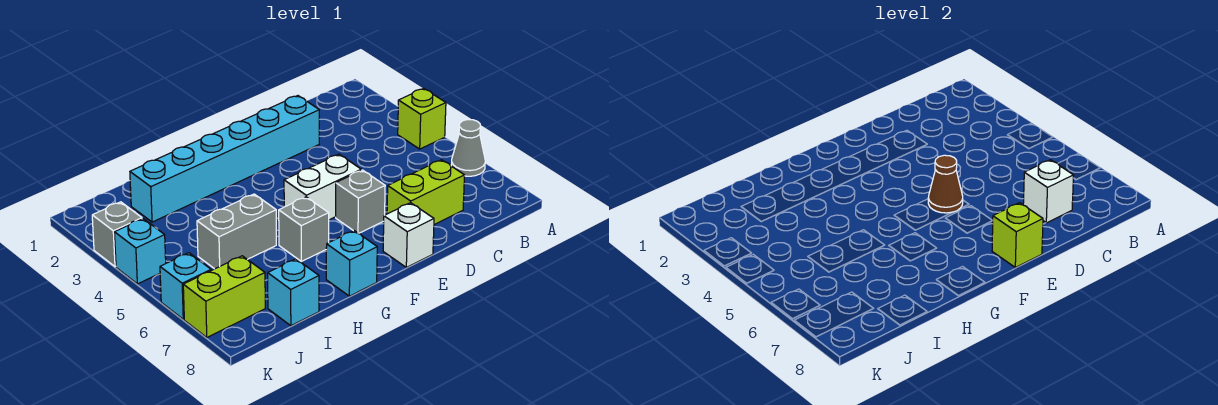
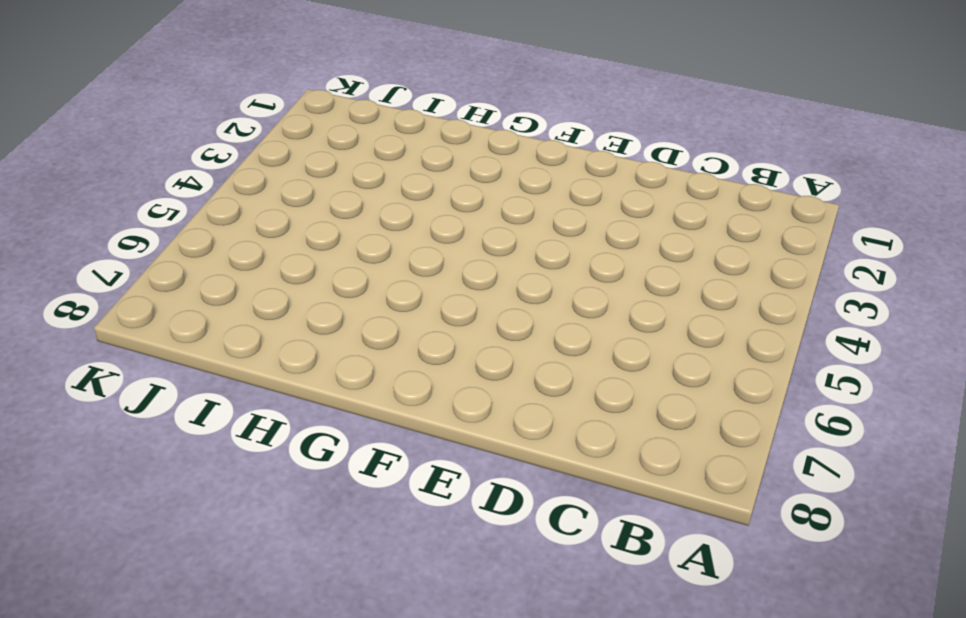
none -> lime brick A4 level 1
none -> grey cone A6 level 1
none -> lime brick C7:D7 level 1

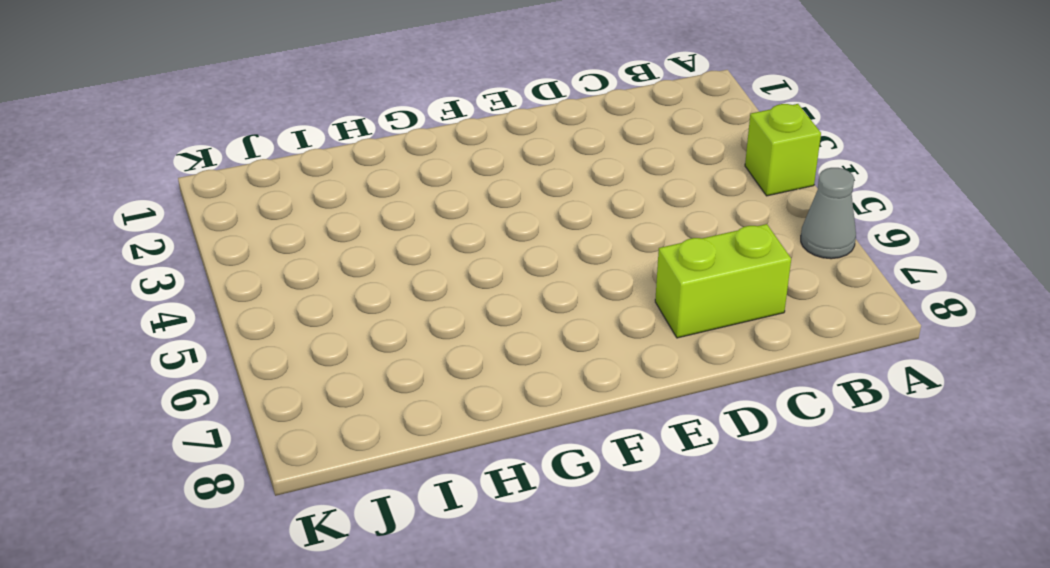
none -> cyan brick D2:I2 level 1
none -> white brick E5:F5 level 1
none -> grey brick E6 level 1

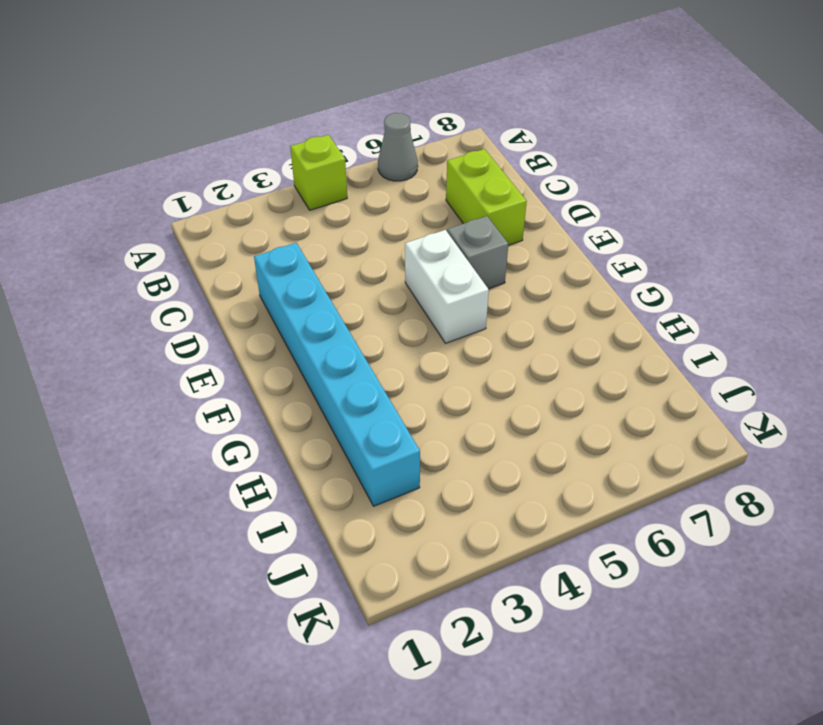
none -> white brick E8 level 1
none -> grey brick G6 level 1
none -> cyan brick G8 level 1

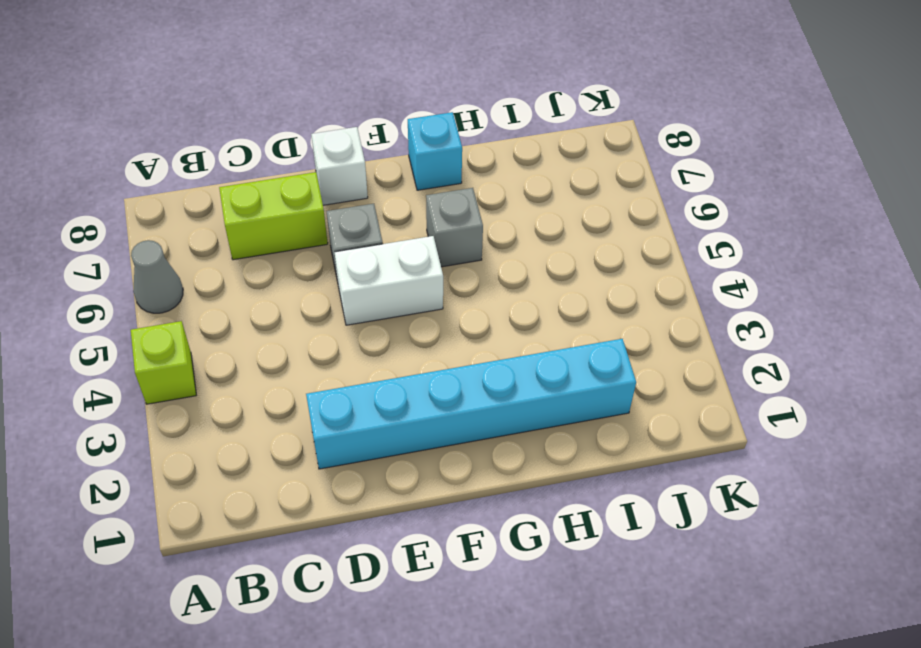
none -> grey brick H5:I5 level 1
none -> cyan brick I8 level 1
none -> lime brick J7:K7 level 1

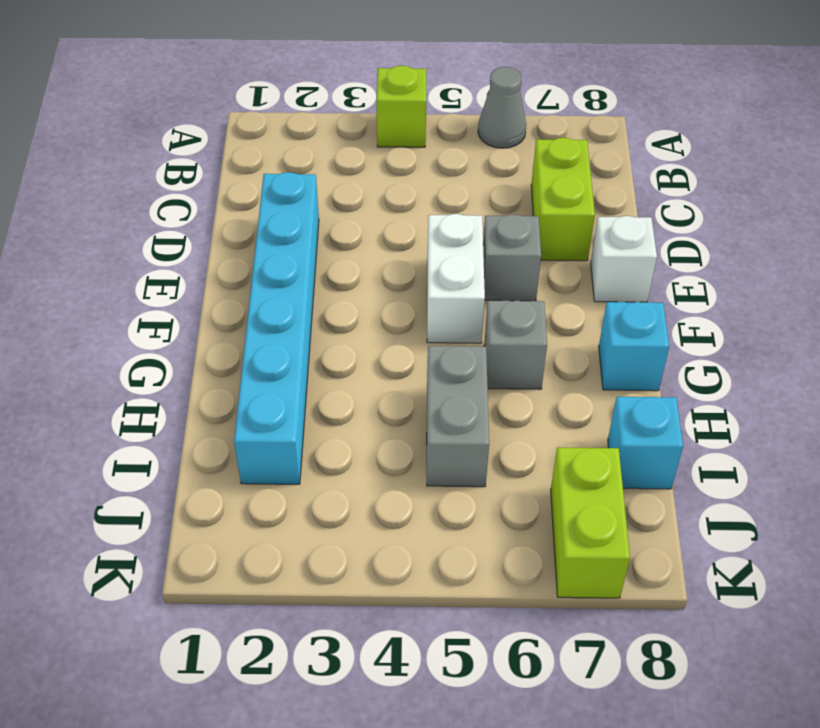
none -> grey brick K3 level 1
none -> cyan brick K4 level 1
none -> cyan brick K6 level 1

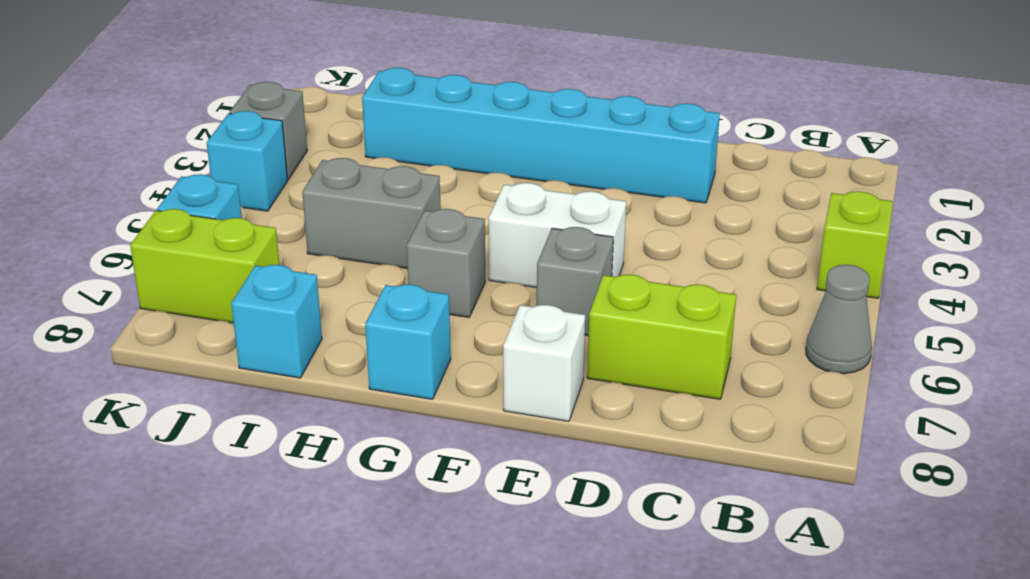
none -> white brick C7 level 2
none -> brown cone E5 level 2
none -> lime brick E8 level 2

